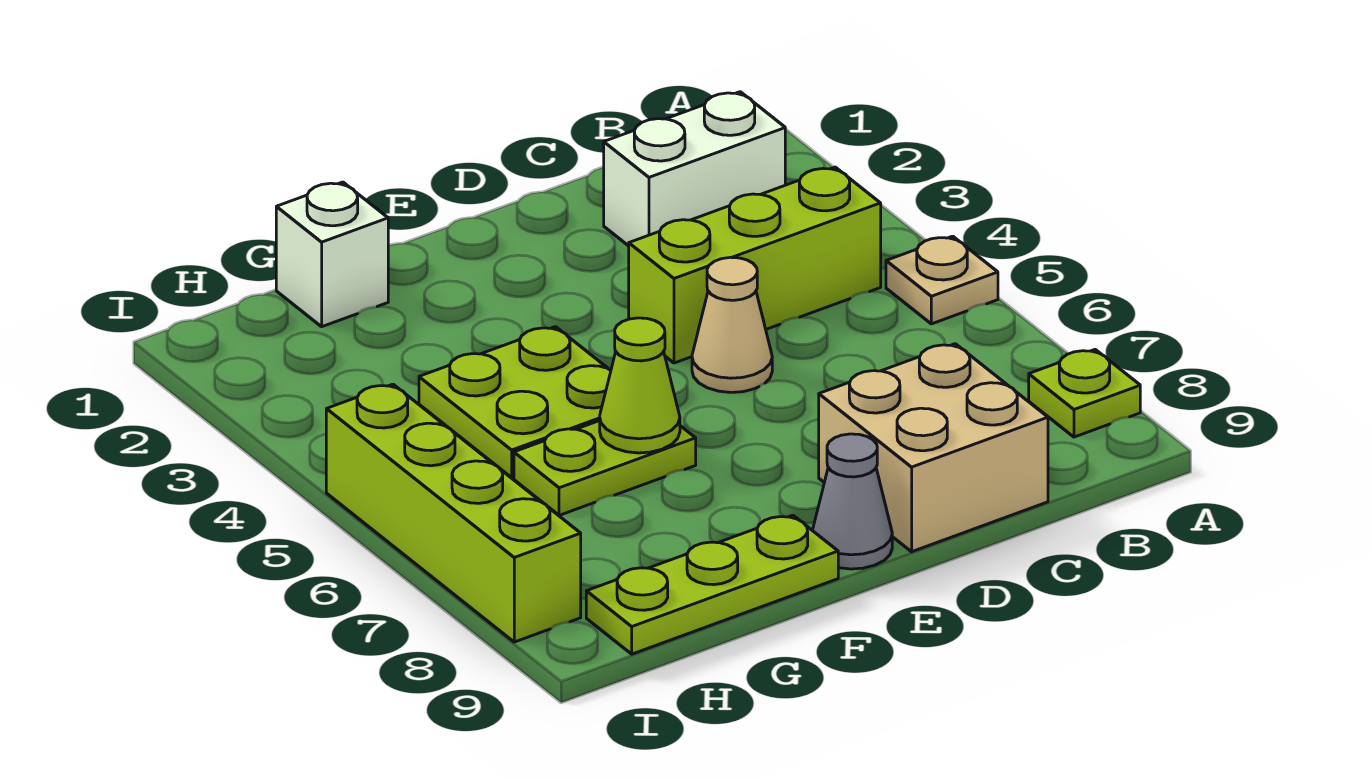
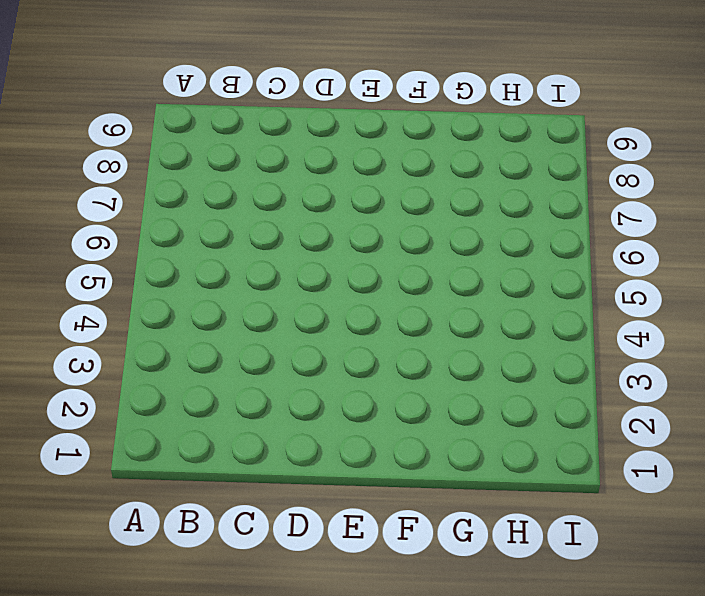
none -> tan plate A5 level 1
none -> lime plate A8 level 1
none -> white brick B2:C2 level 1

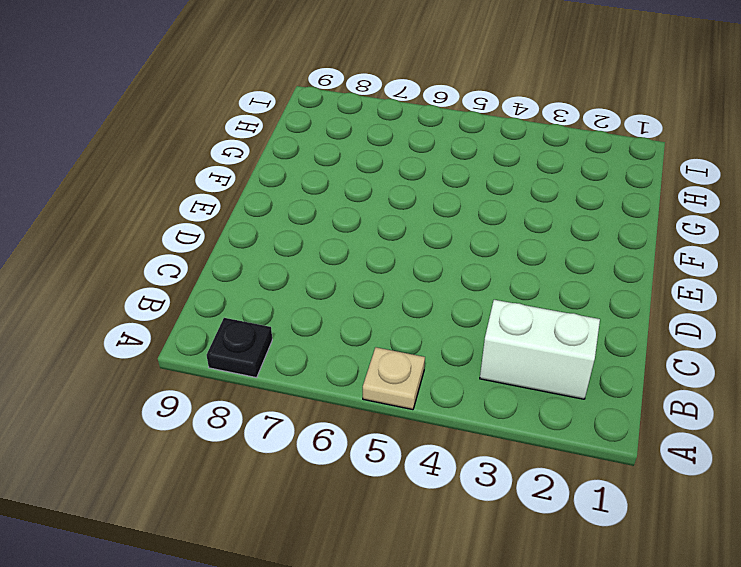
black plate A8 level 1 -> lime plate A8 level 1
white brick B2:B3 level 1 -> white brick B2:C2 level 1
none -> lime brick B4:D4 level 1
none -> tan brick C8:D9 level 1
none -> tan cone D5 level 1

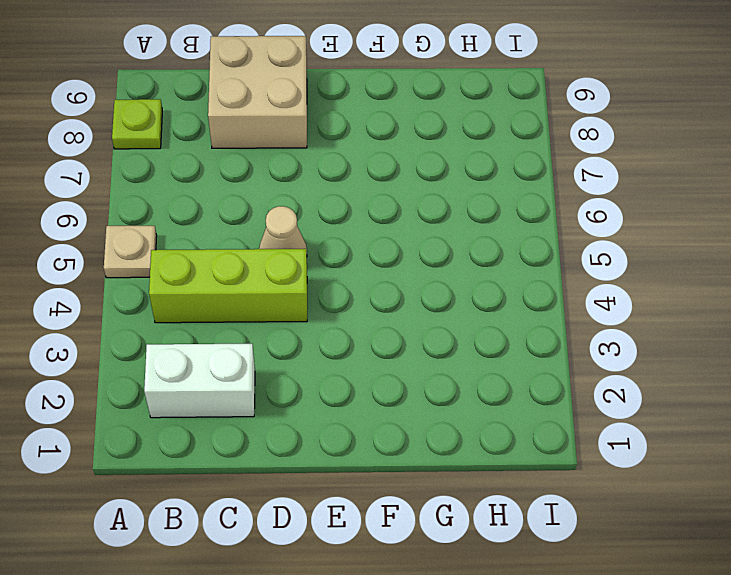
none -> grey cone E9 level 1
none -> lime plate F4:G5 level 1
none -> lime plate F6:G6 level 1

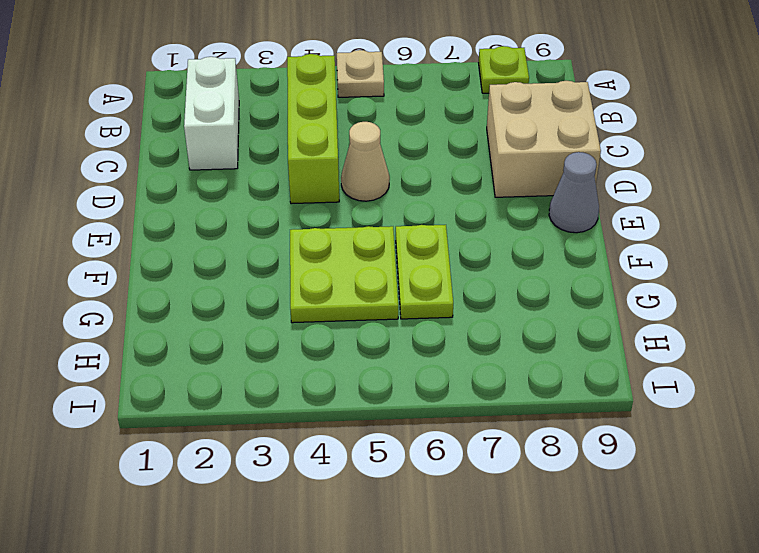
none -> lime plate F9:H9 level 1
none -> white brick G1 level 1
none -> lime brick I5:I8 level 1

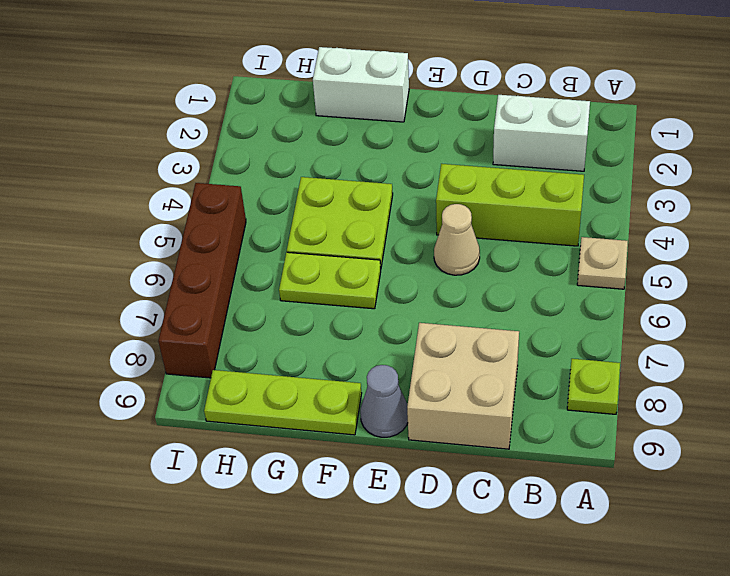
white brick F1:G1 level 1 -> white brick G1 level 1
brown brick I5:I8 level 1 -> lime brick I5:I8 level 1
none -> lime cone F6 level 2

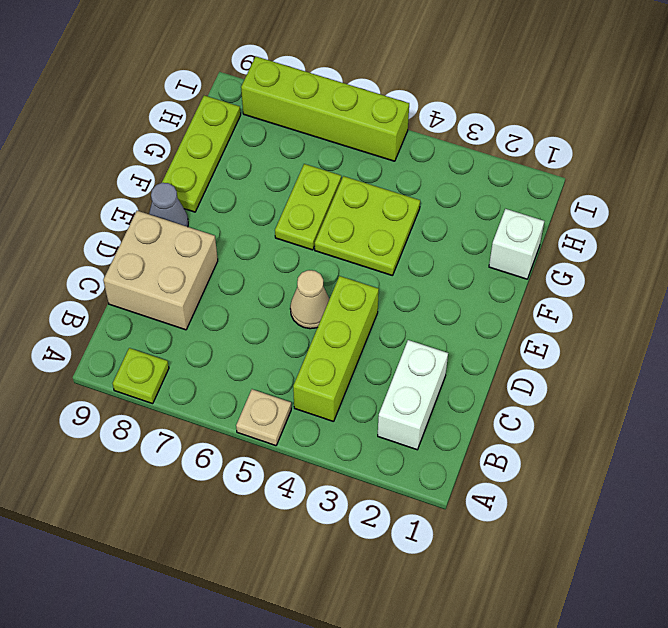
none -> lime cone F6 level 2

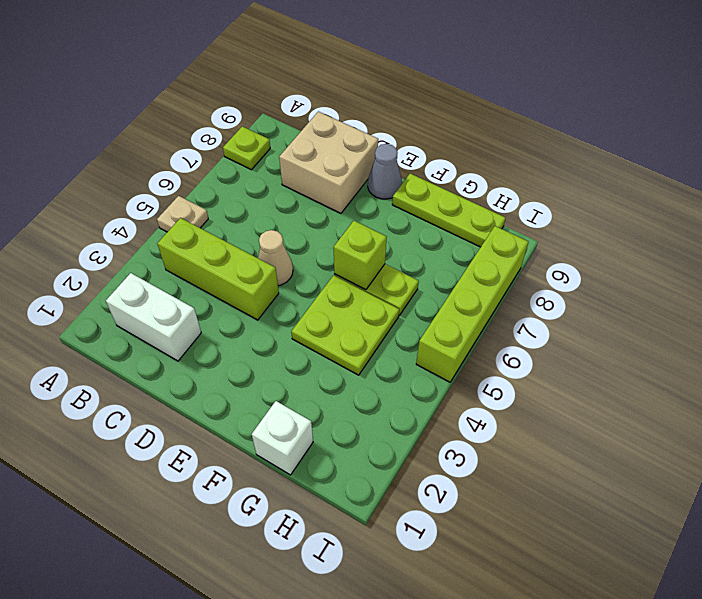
lime brick F6 level 2 -> lime cone F6 level 2

